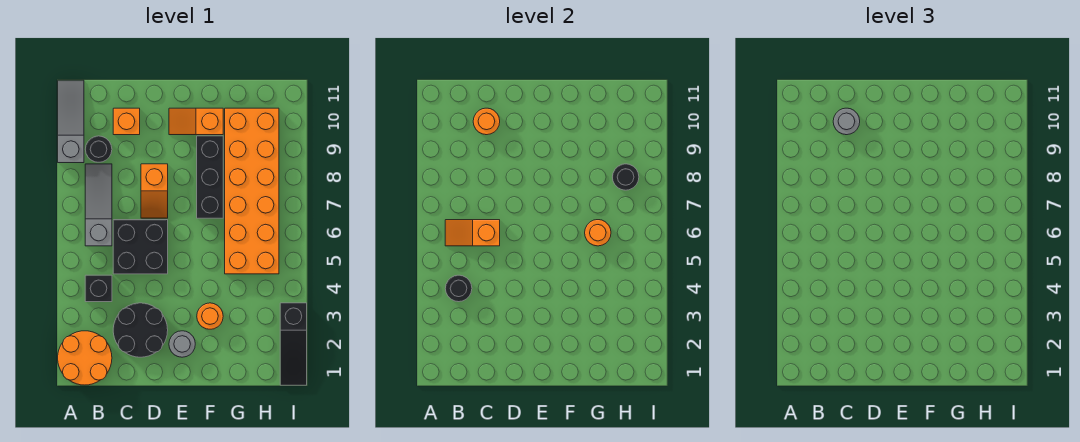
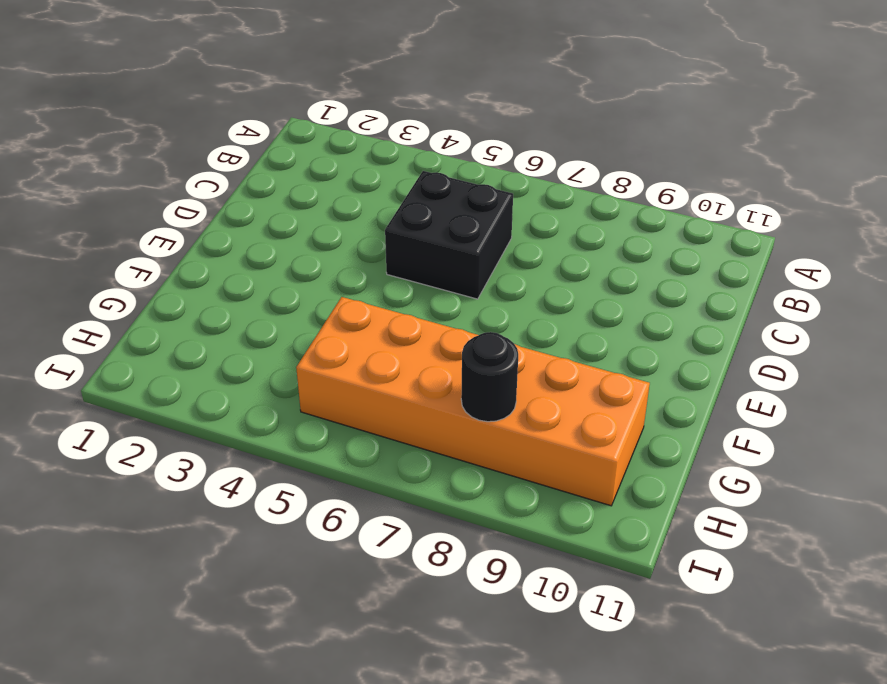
none -> orange round brick A1:B2 level 1
none -> grey slope A9:A11 level 1 top 9
none -> black brick B4 level 1

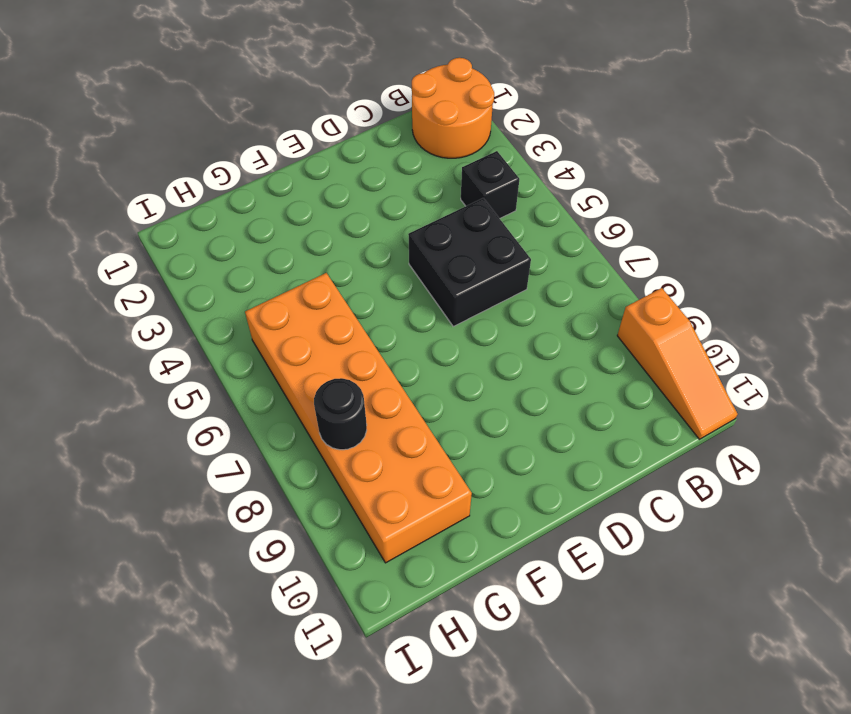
orange slope A9:A11 level 1 top 9 -> grey slope A9:A11 level 1 top 9
none -> grey slope B6:B8 level 1 top 6
none -> black round brick B9 level 1
none -> black round brick C2:D3 level 1

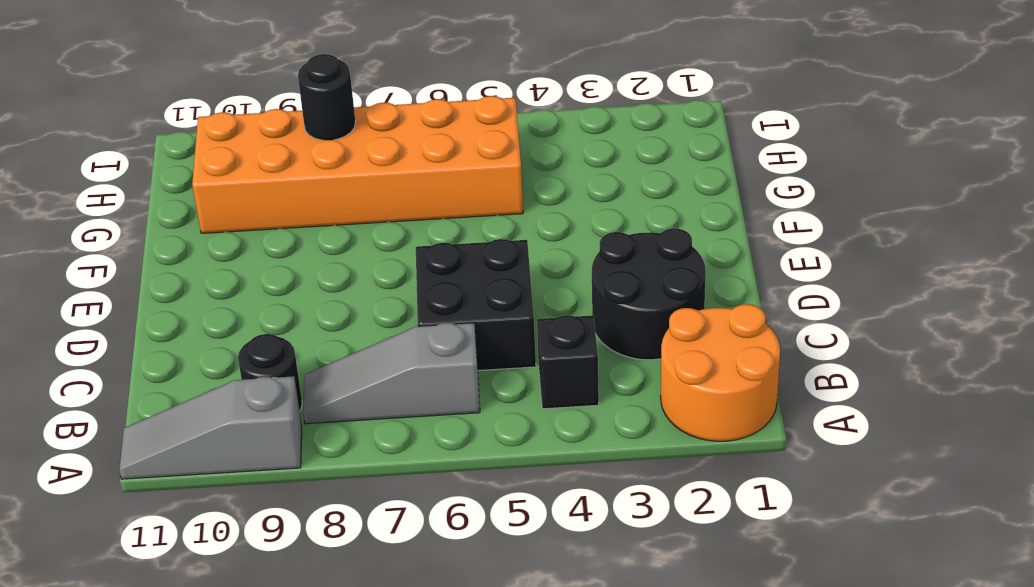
none -> orange brick C10 level 1
none -> orange slope D7:D8 level 1 top 8
none -> grey round brick E2 level 1

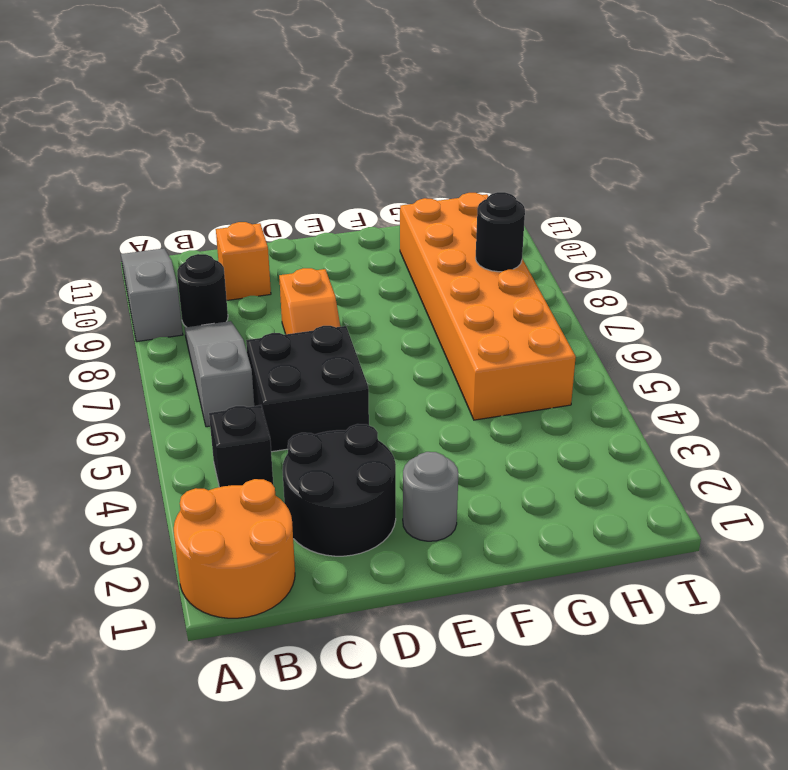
none -> orange slope E10:F10 level 1 top F
none -> orange round brick F3 level 1
none -> black brick F7:F9 level 1

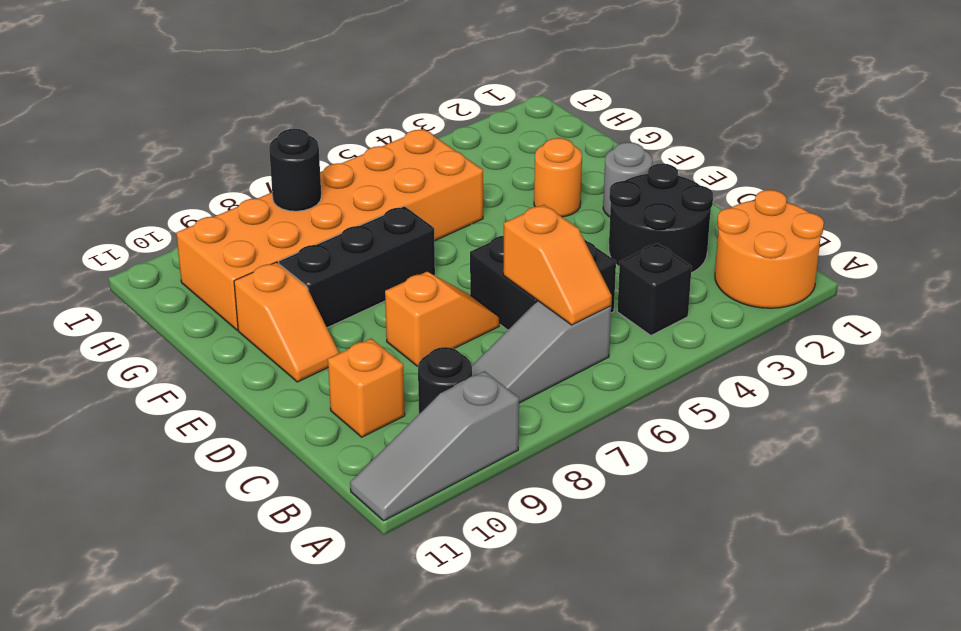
none -> black slope I1:I3 level 1 top 3
none -> black round brick B4 level 2
none -> orange round brick C10 level 2

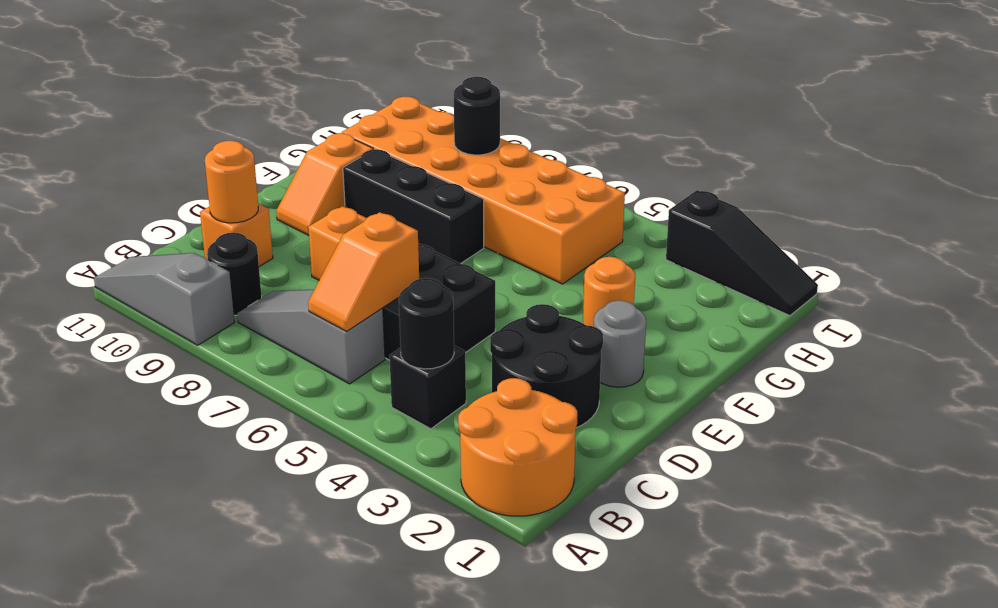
none -> orange round brick G6 level 2
none -> grey round brick C10 level 3

